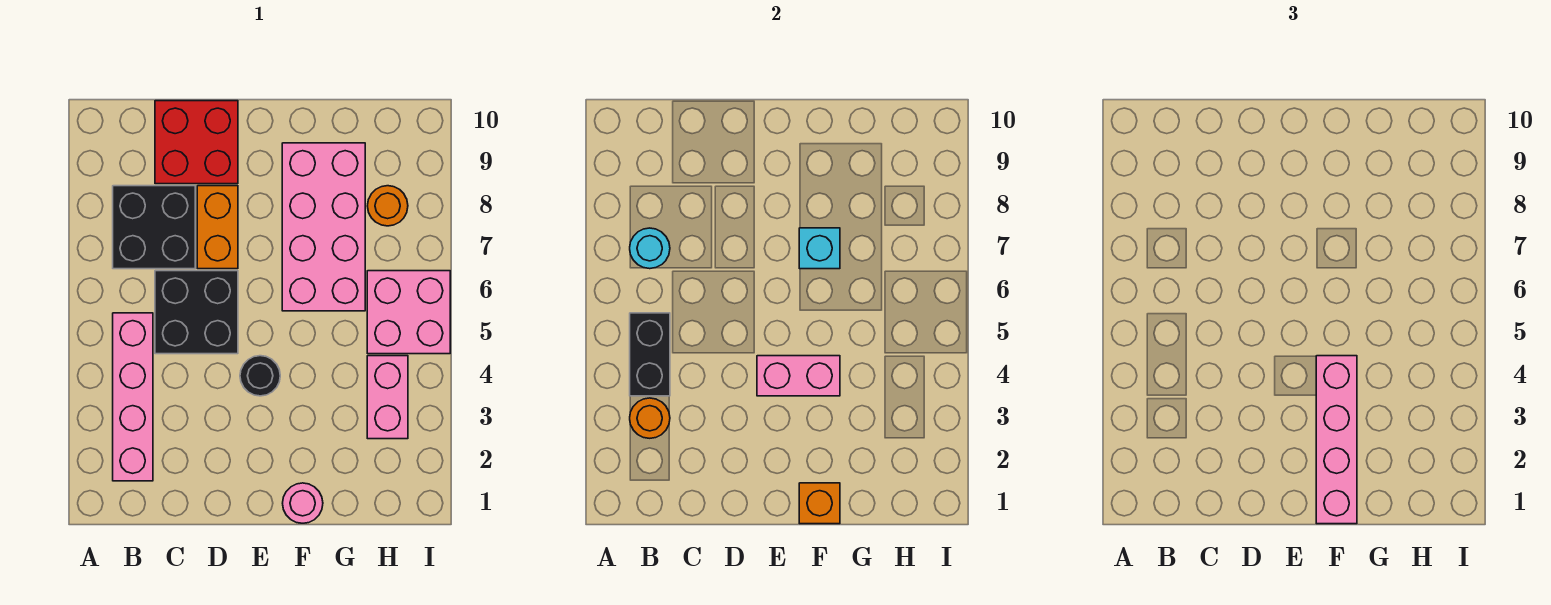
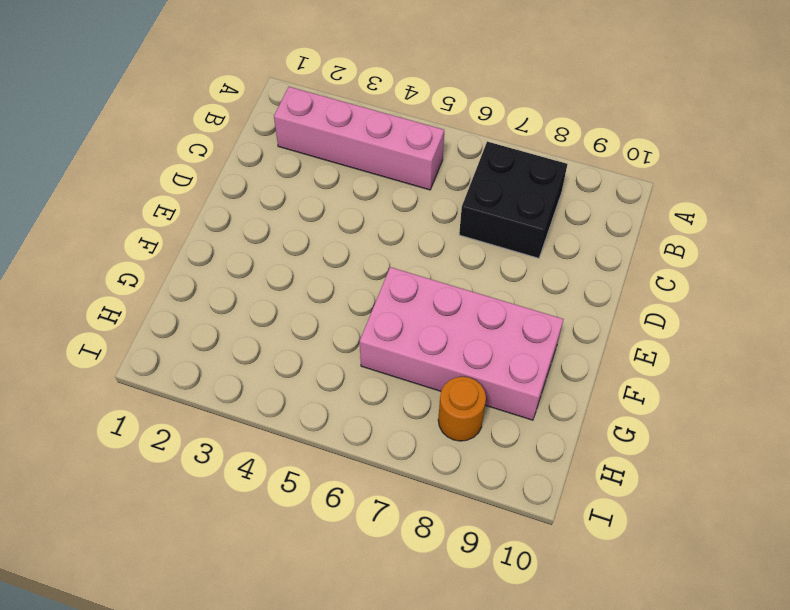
none -> black brick C5:D6 level 1
none -> red brick C9:D10 level 1
none -> orange brick D7:D8 level 1

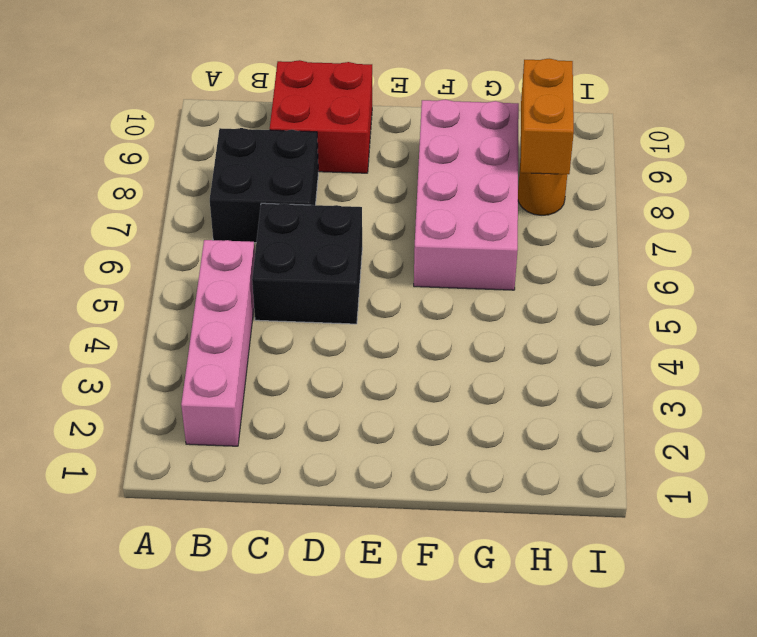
orange brick H8:H9 level 2 -> orange brick D7:D8 level 1
none -> black round brick E4 level 1
none -> pink round brick F1 level 1
none -> pink brick H3:H4 level 1

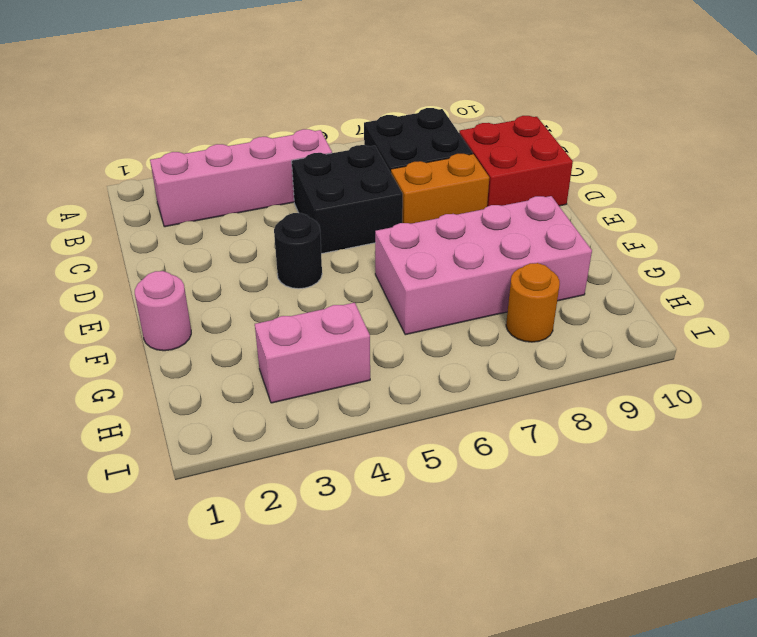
none -> pink brick H5:I6 level 1
none -> orange round brick B3 level 2
none -> black brick B4:B5 level 2

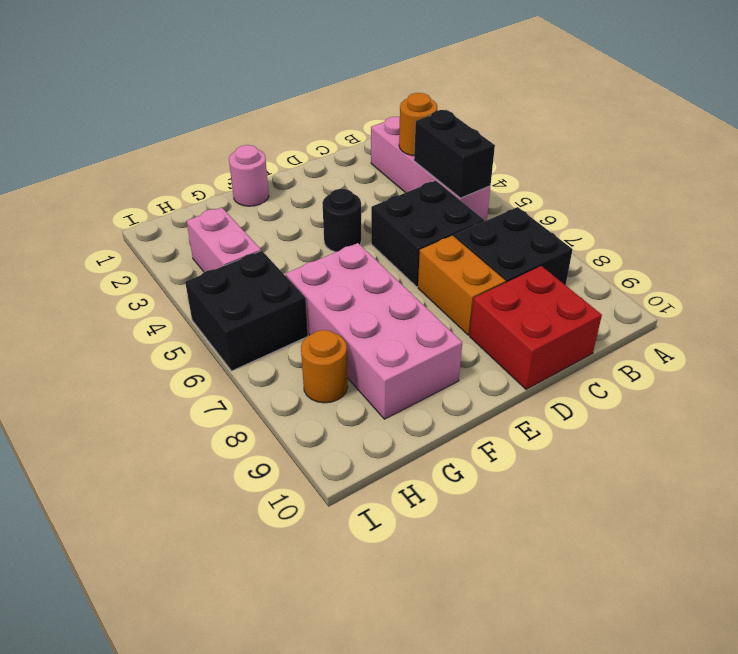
black brick H5:I6 level 1 -> pink brick H5:I6 level 1
none -> cyan round brick B7 level 2
none -> pink brick E4:F4 level 2
none -> orange brick F1 level 2

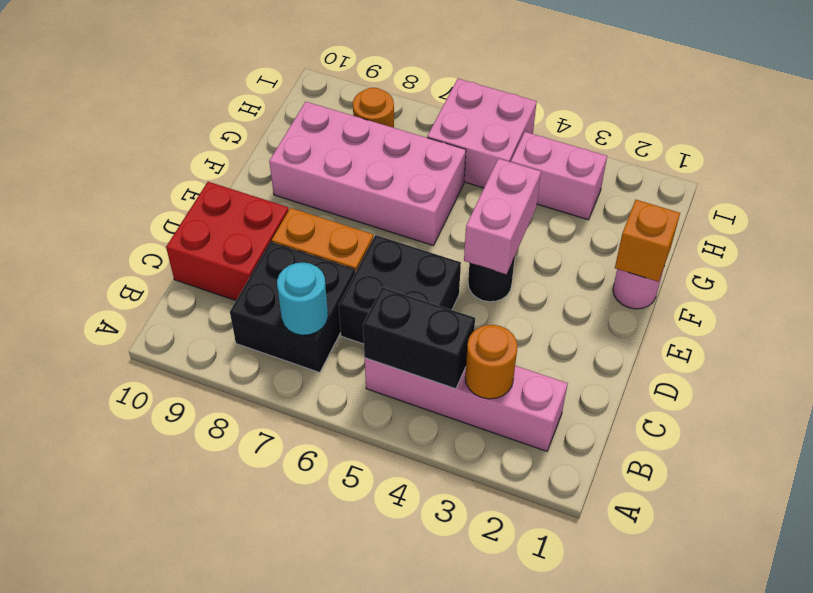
none -> cyan brick F7 level 2
none -> pink brick F1:F4 level 3

